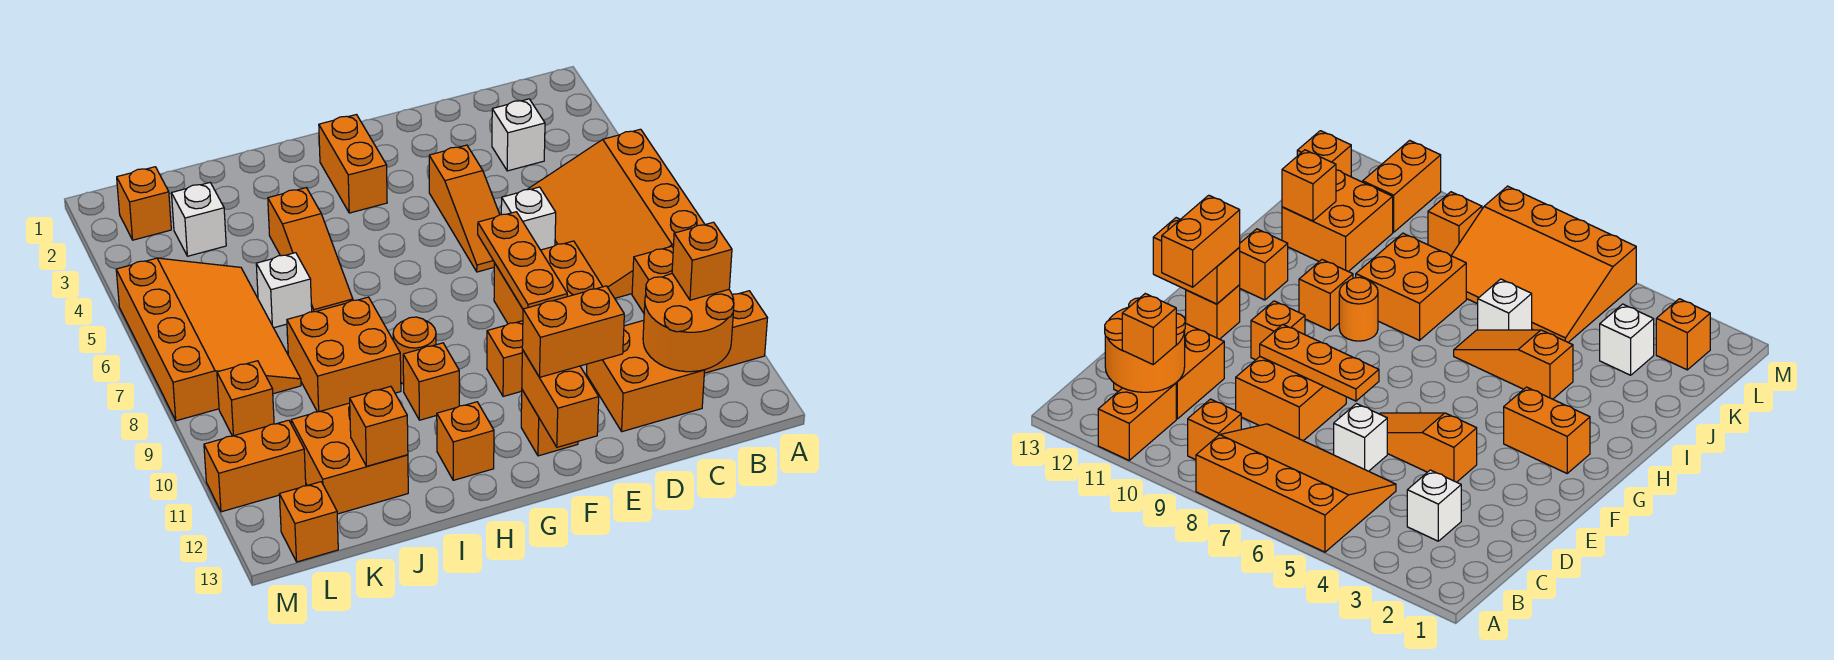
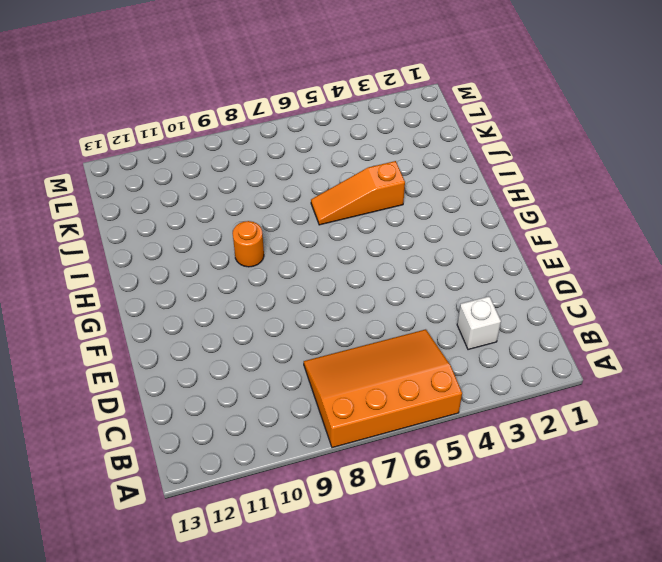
none -> orange brick A11:B11 level 1
none -> orange brick B9 level 1
none -> orange brick C11:D12 level 1
none -> white brick D6 level 1

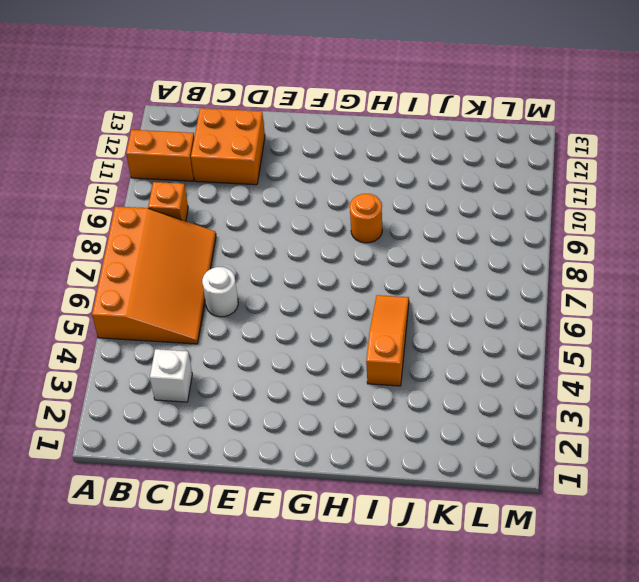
white round brick D6 level 1 -> white brick D6 level 1
none -> orange brick D8:E9 level 1
none -> orange slope E4:E6 level 1 top 4
none -> orange brick F10 level 1
none -> orange brick F12 level 1

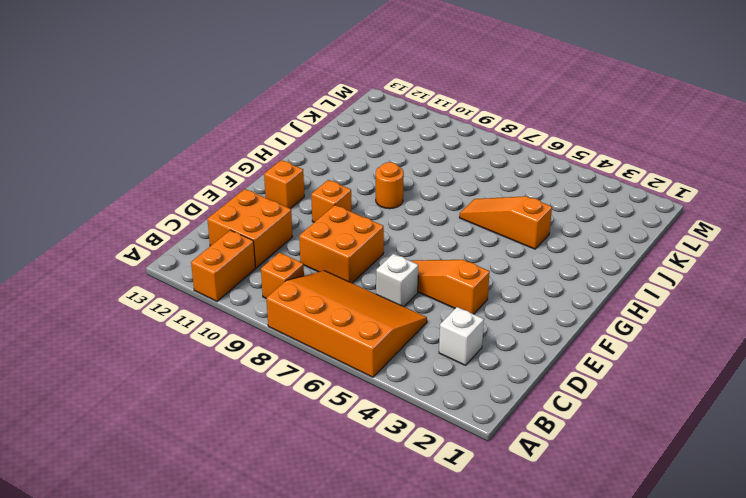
none -> orange brick G2:G3 level 1
none -> orange brick H10 level 1
none -> orange brick H12 level 1
none -> orange brick I8:J9 level 1

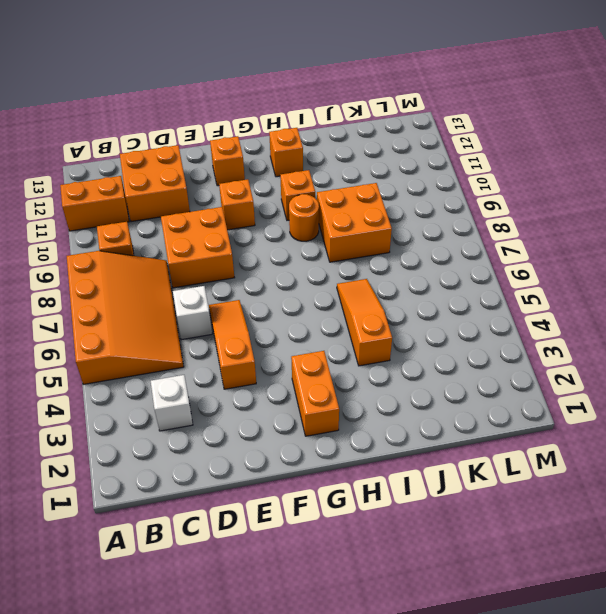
none -> white brick J6 level 1
none -> orange brick J11:K12 level 1
none -> white brick K3 level 1
none -> orange slope K5:M8 level 1 top M

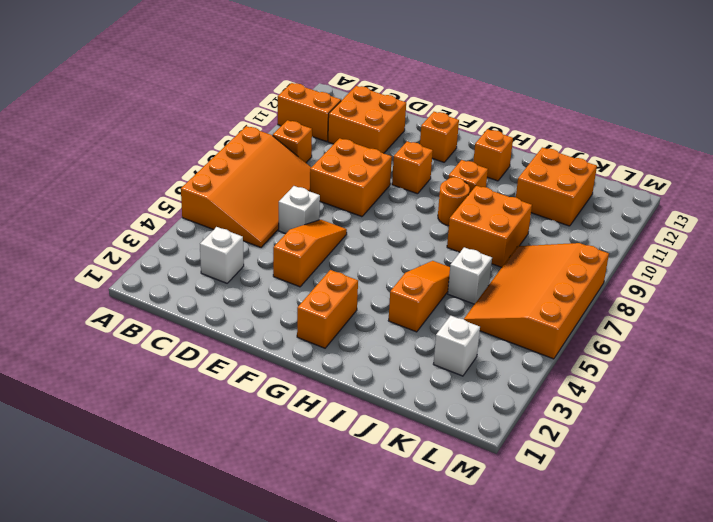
none -> orange brick L2 level 1
none -> orange brick L9 level 1
none -> orange brick L11:M11 level 1
none -> orange brick L13 level 1

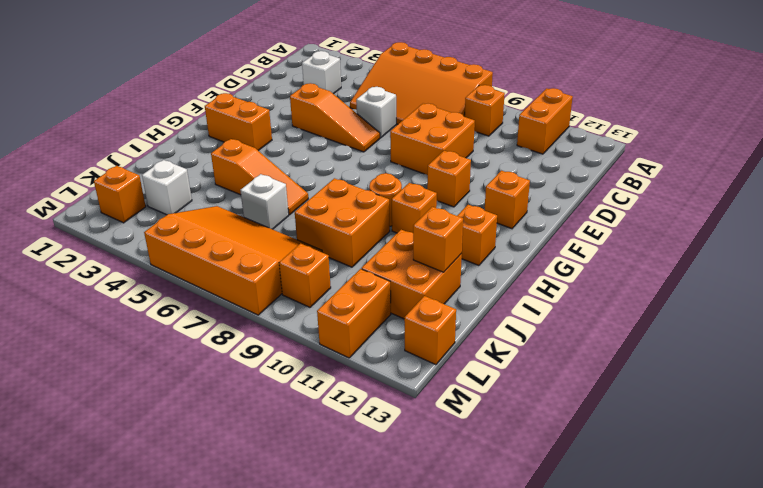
none -> orange brick C11:D12 level 1
none -> orange round brick B11:C12 level 2
none -> orange plate E7:E9 level 2
none -> orange brick F12:F13 level 2

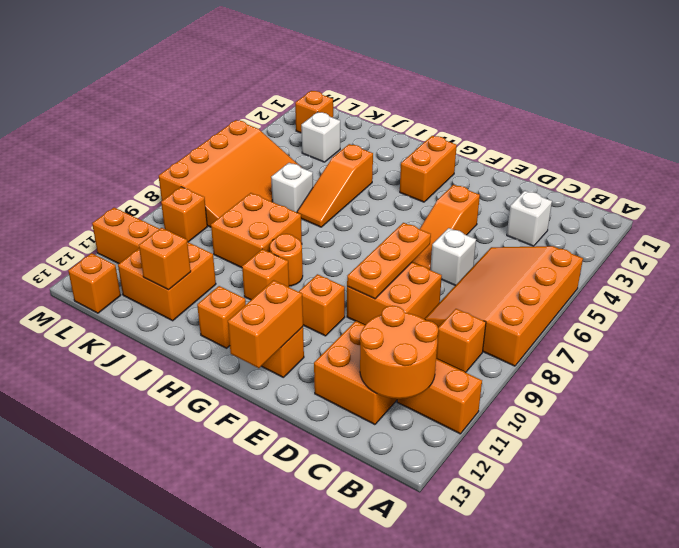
none -> orange brick B11 level 3
none -> orange brick E12:F12 level 3

